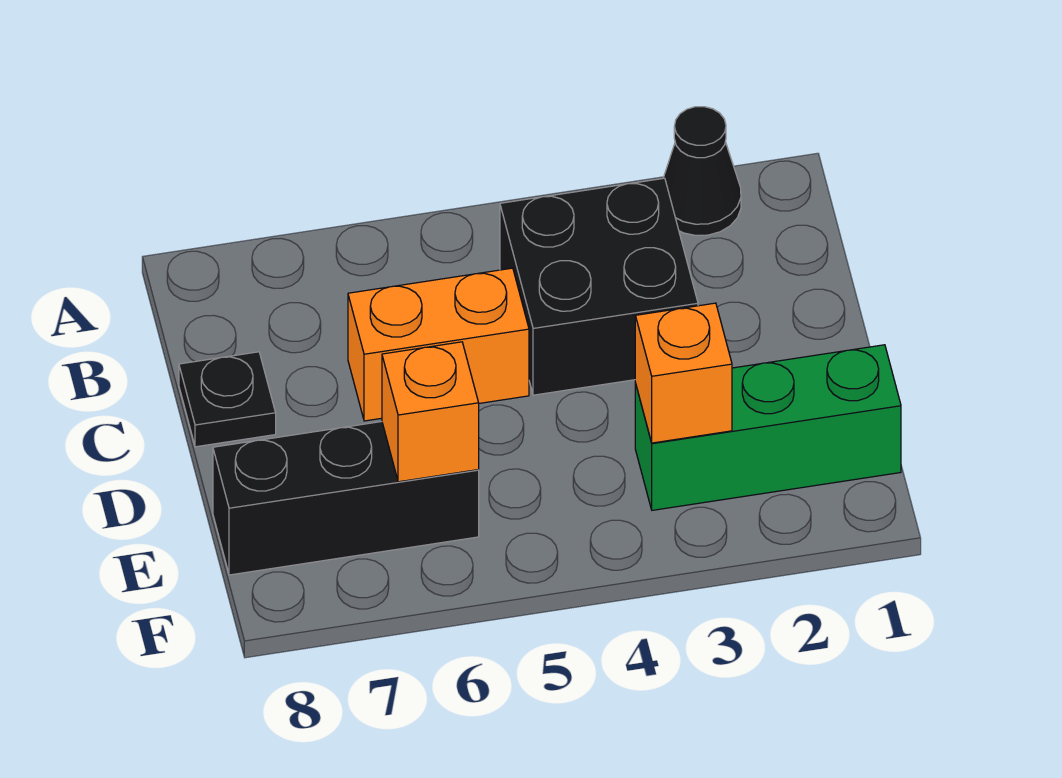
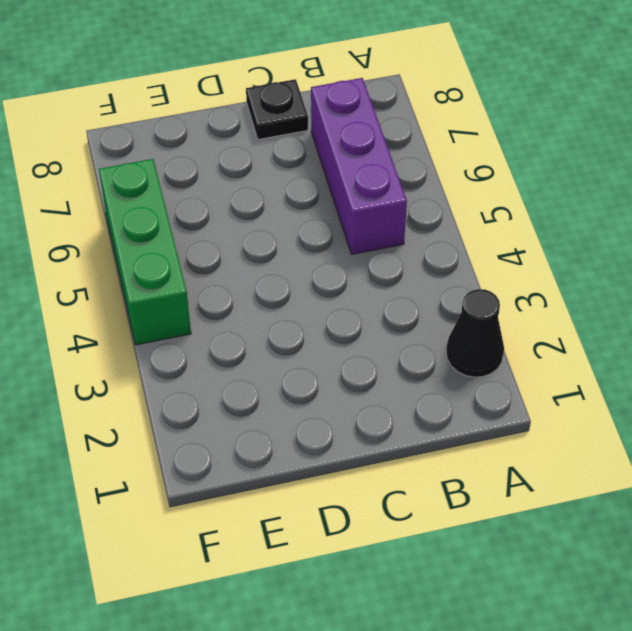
purple brick B5:B7 level 1 -> none
green brick F4:F6 level 1 -> green brick E1:E3 level 1
none -> black brick B3:C4 level 1
none -> orange brick C5:C6 level 1

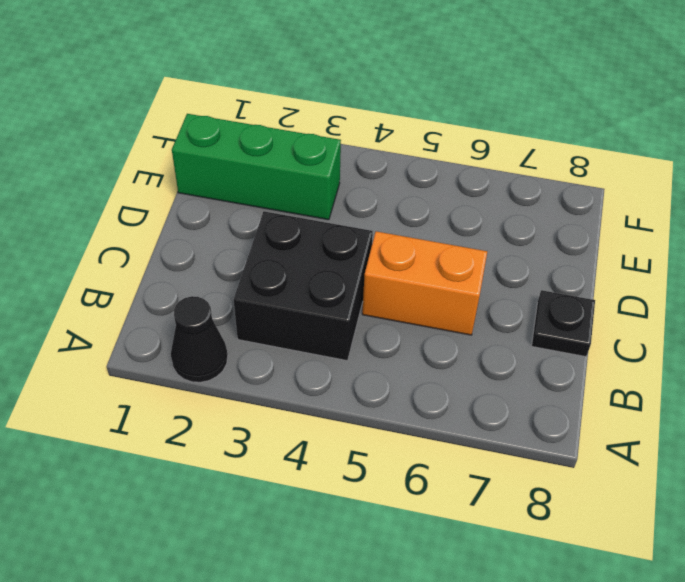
none -> black brick E6:E8 level 1
none -> orange brick E3 level 2

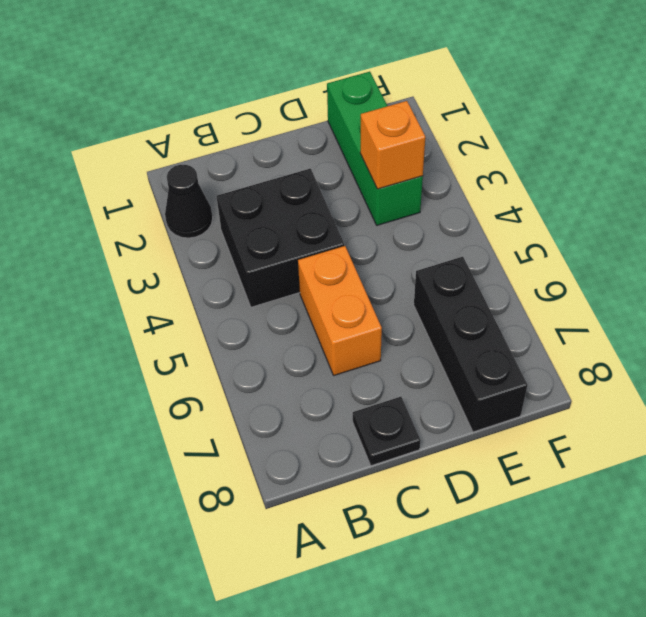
none -> orange brick E6 level 2

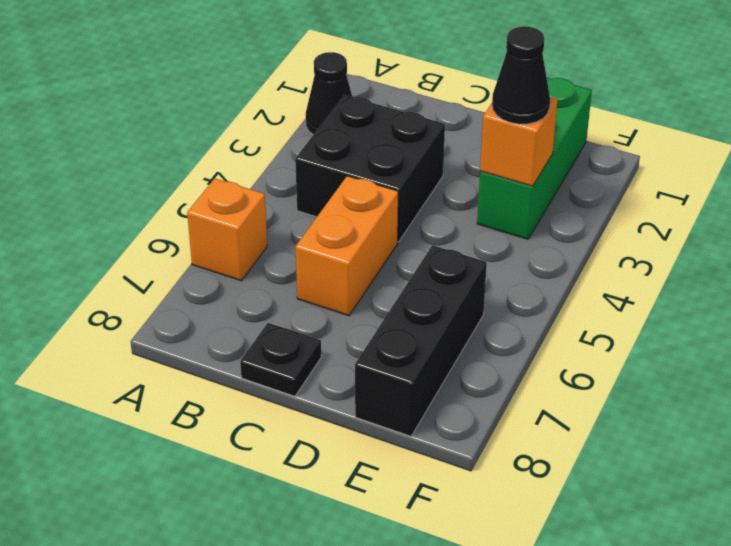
orange brick A6 level 1 -> orange brick E6 level 2
black cone E3 level 3 -> none

